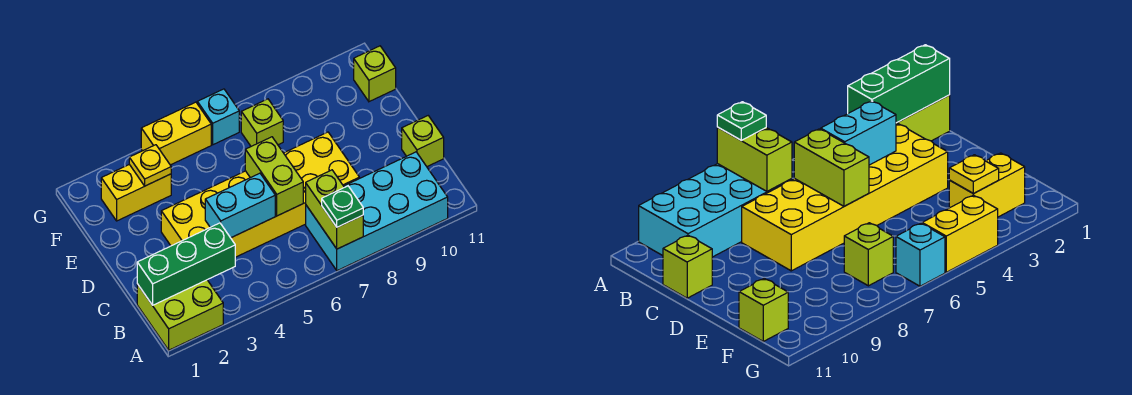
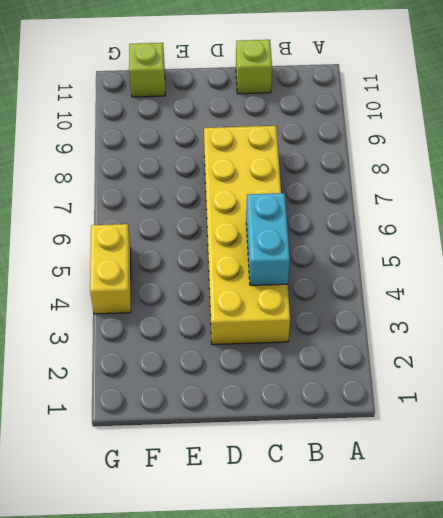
none -> lime brick A1:B2 level 1
none -> cyan brick A7:B10 level 1
none -> yellow brick F2:F3 level 1

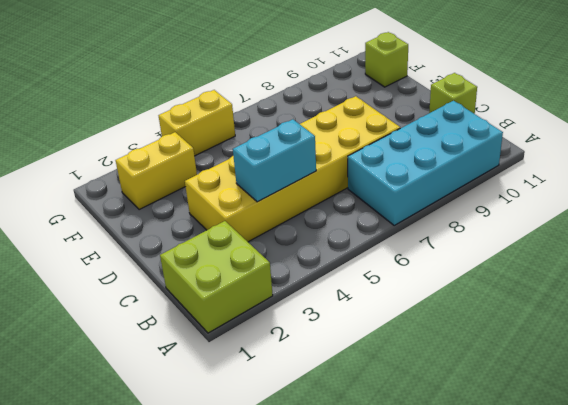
none -> lime brick F7 level 1
none -> cyan brick G6 level 1
none -> lime brick A7:B7 level 2

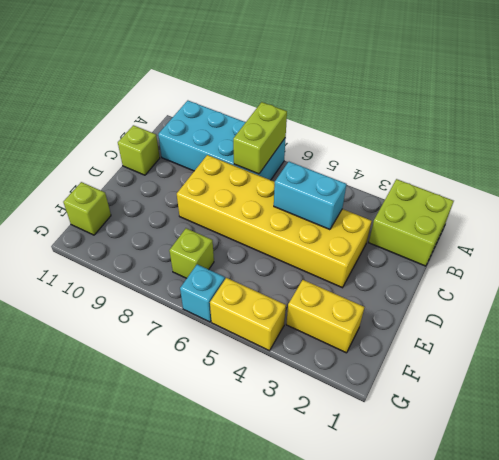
none -> green brick B1:B3 level 2
none -> lime brick C6:D6 level 2
none -> yellow plate F3 level 2

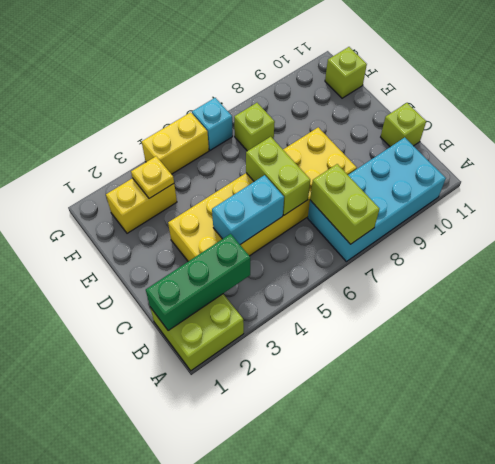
none -> green plate A7 level 3

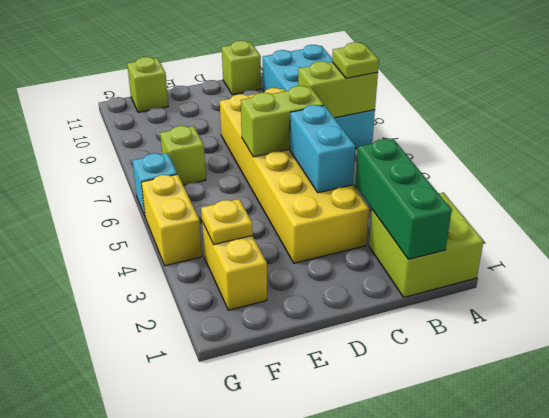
lime plate A7 level 3 -> green plate A7 level 3

